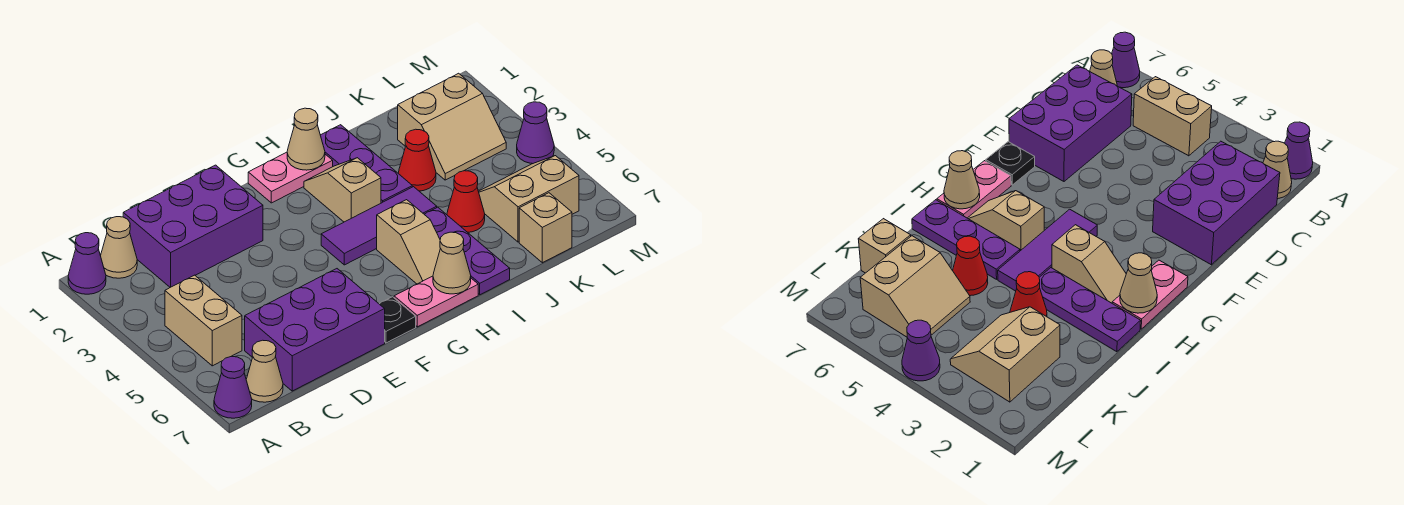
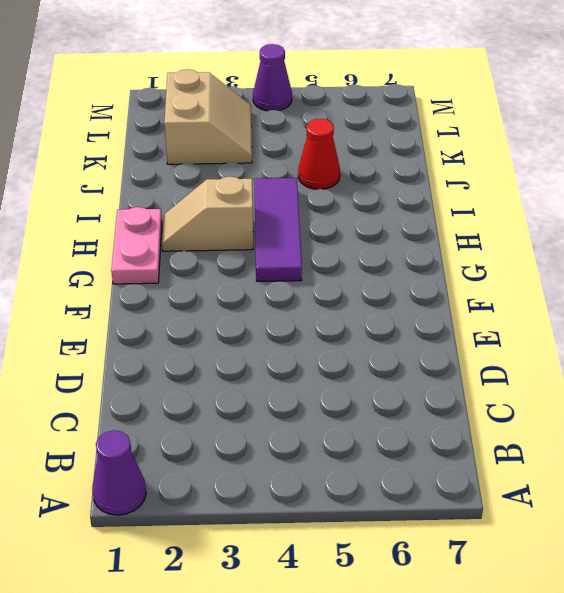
none -> purple cone A7 level 1
none -> tan cone B1 level 1
none -> tan brick B4:B5 level 1

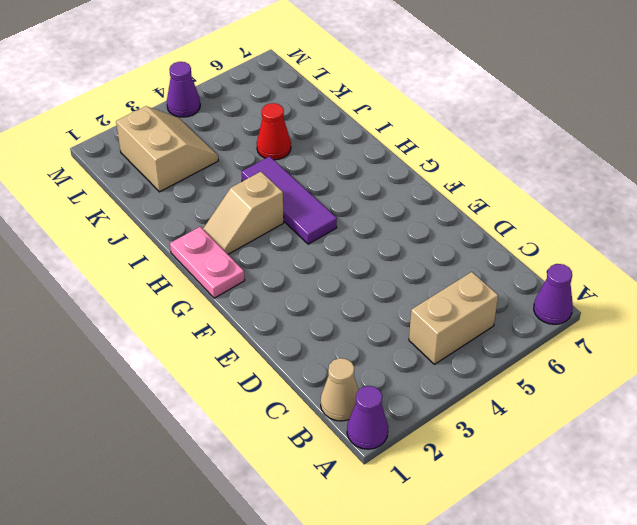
none -> tan cone B7 level 1
none -> purple brick C1:E2 level 1
none -> purple brick C6:E7 level 1

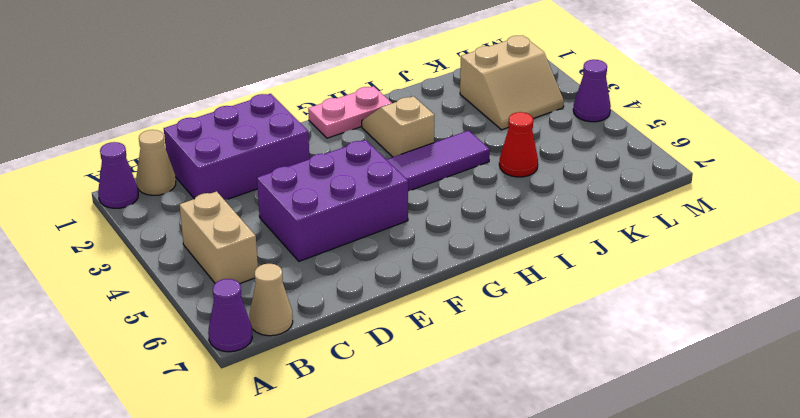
purple brick D4:F5 level 1 -> purple brick C6:E7 level 1
none -> black plate F7 level 1
none -> pink plate G7:H7 level 1
none -> tan slope H5:H6 level 1 top 5

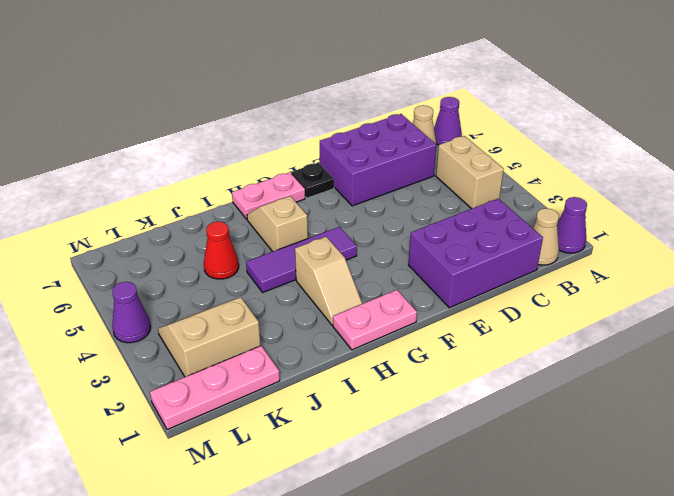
pink plate K1:M1 level 1 -> none
none -> purple plate I1:I3 level 1
none -> purple plate I5:I7 level 1
none -> red cone J3 level 1

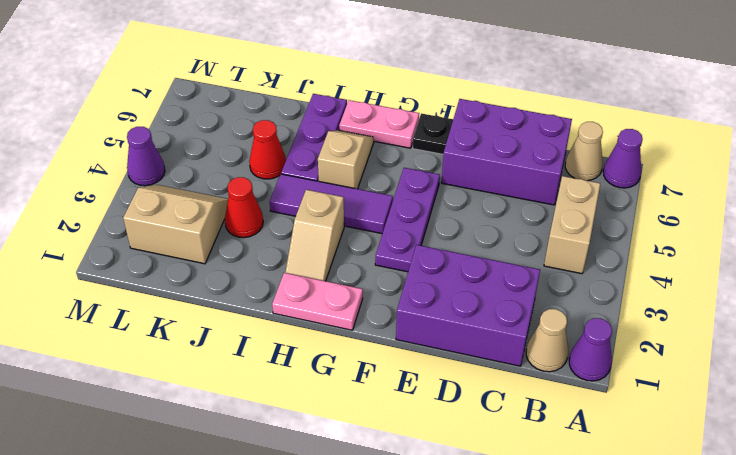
purple plate F3:F5 level 1 -> purple plate I1:I3 level 1
none -> tan slope K5:L6 level 1 top 6
none -> tan brick K7 level 1
none -> tan cone H1 level 2

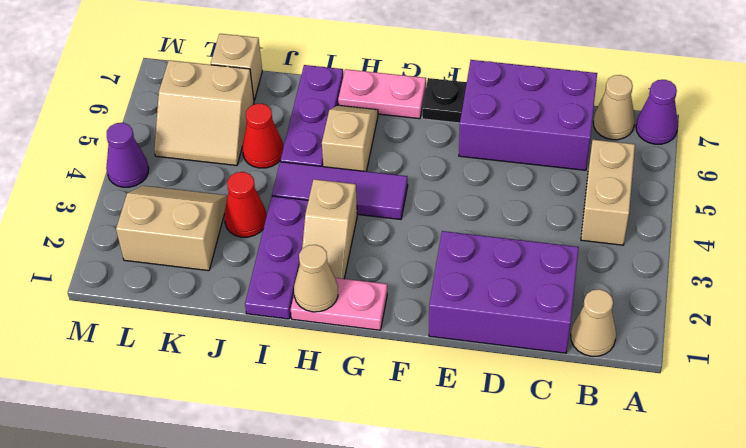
none -> purple cone A1 level 1
none -> tan cone H7 level 2

